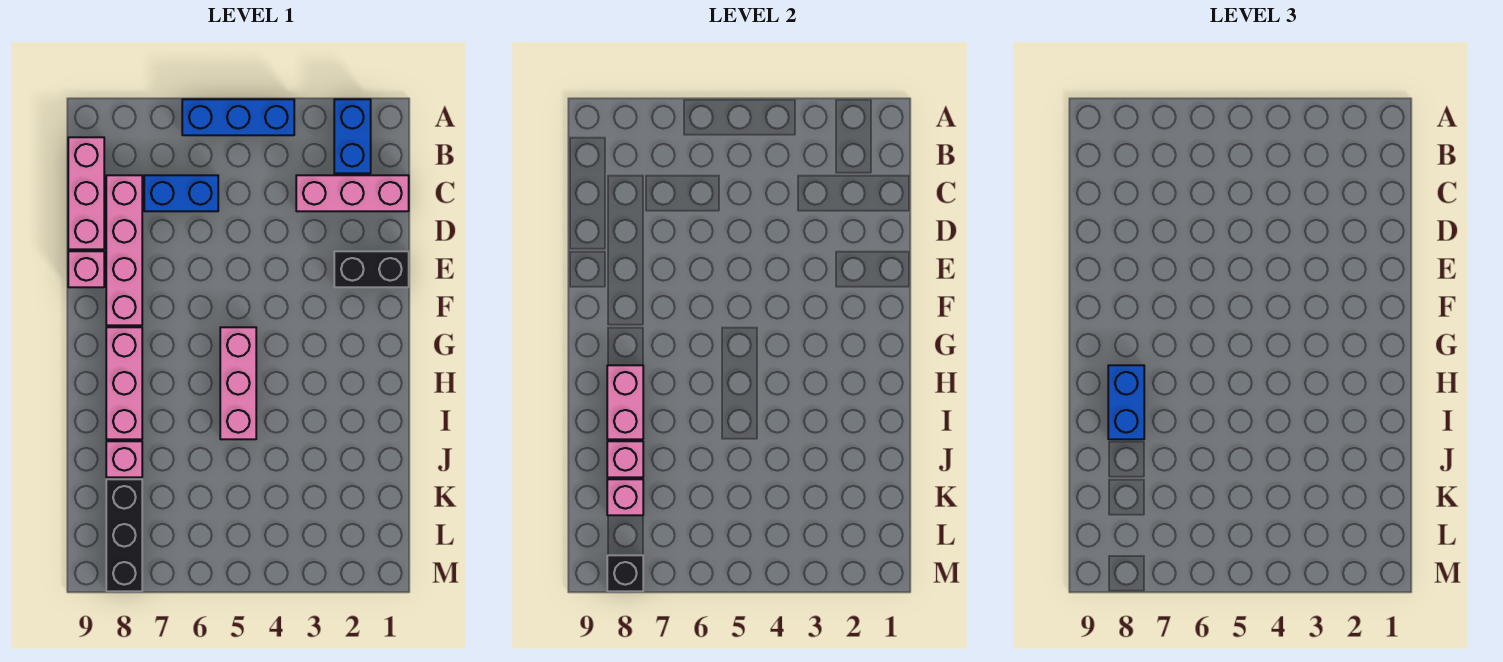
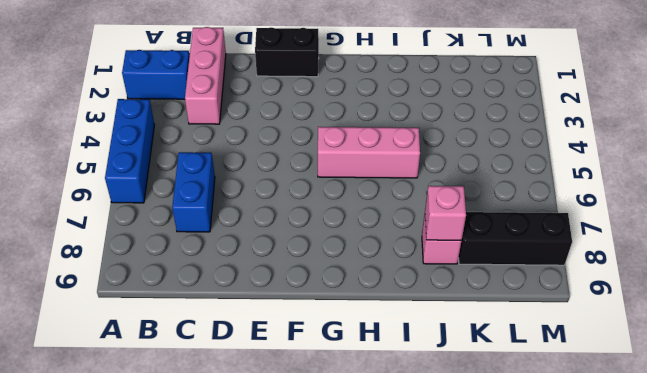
black brick E1:F1 level 1 -> black brick E1:E2 level 1
none -> pink brick B9:D9 level 1
none -> pink brick C8:F8 level 1
none -> pink brick E9 level 1

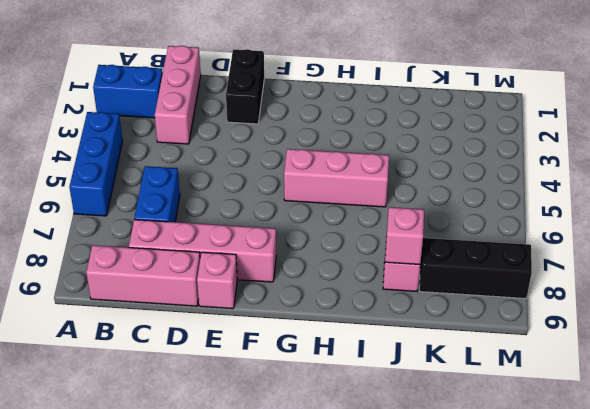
none -> pink brick G8:I8 level 1
none -> pink brick H8:I8 level 2
none -> pink brick K8 level 2

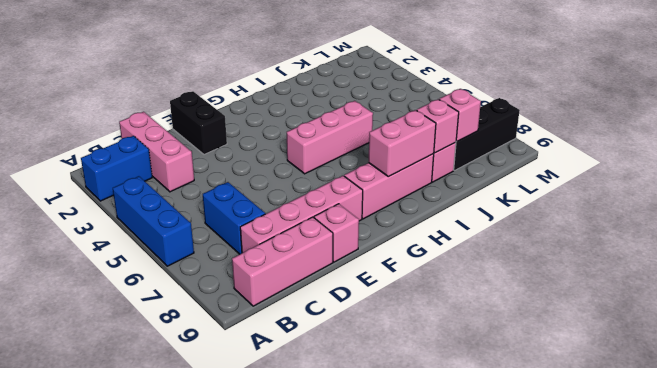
none -> black brick M8 level 2
none -> blue brick H8:I8 level 3

